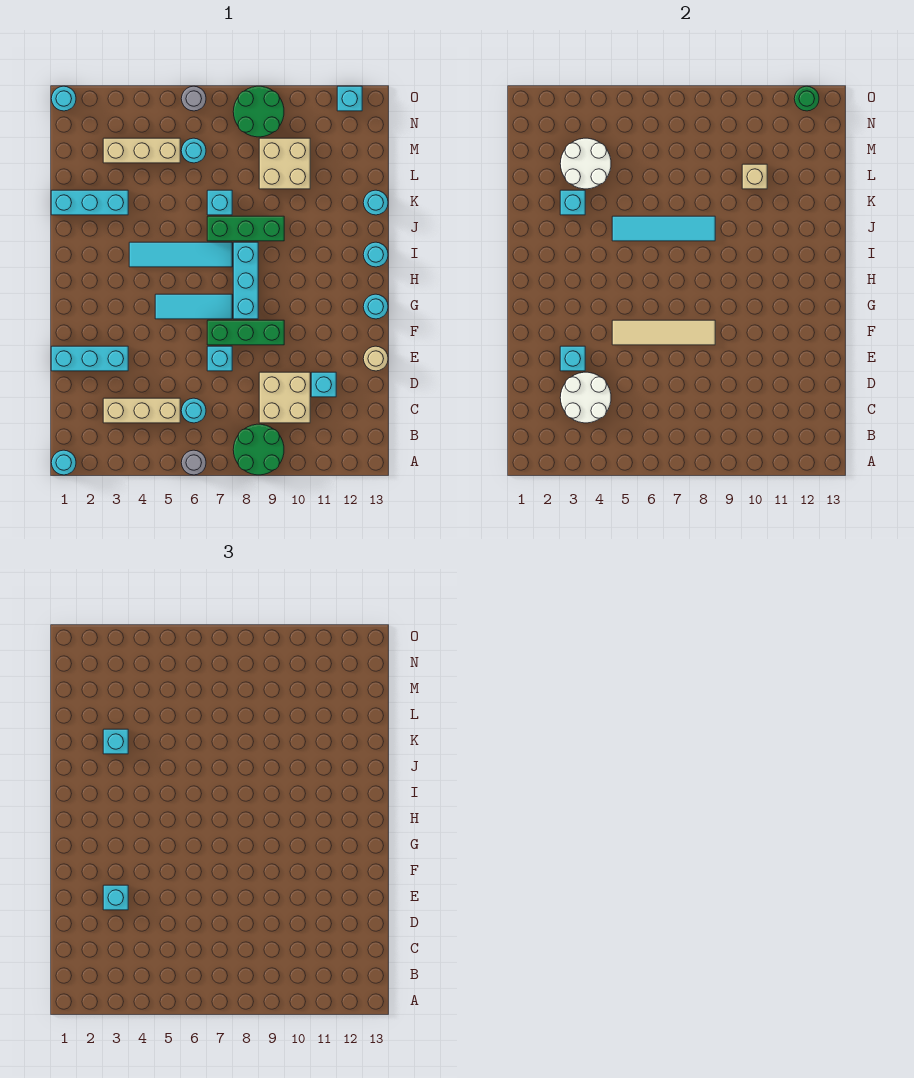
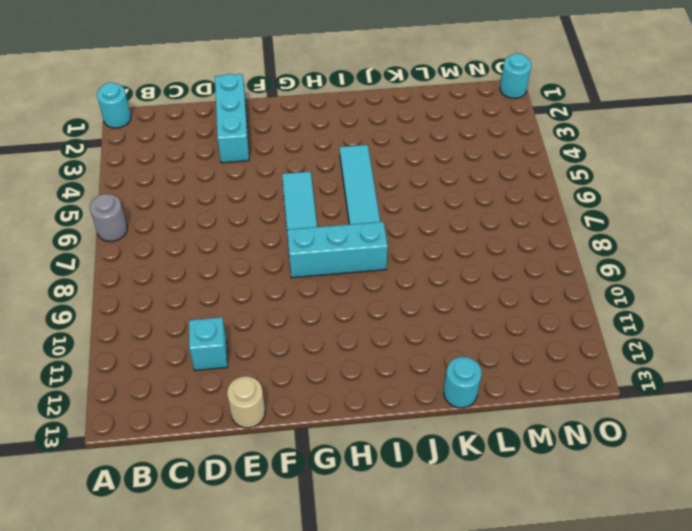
none -> green round brick A8:B9 level 1
none -> tan brick C3:C5 level 1
none -> cyan round brick C6 level 1
none -> tan brick C9:D10 level 1

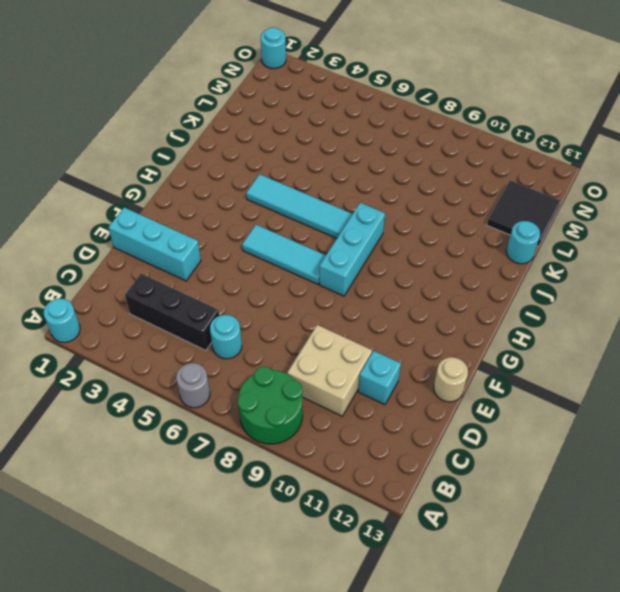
black brick C3:C5 level 1 -> tan brick C3:C5 level 1
black tile L12:M13 level 1 -> none
none -> cyan brick E7 level 1
none -> green brick F7:F9 level 1
none -> cyan round brick G13 level 1
none -> cyan round brick I13 level 1

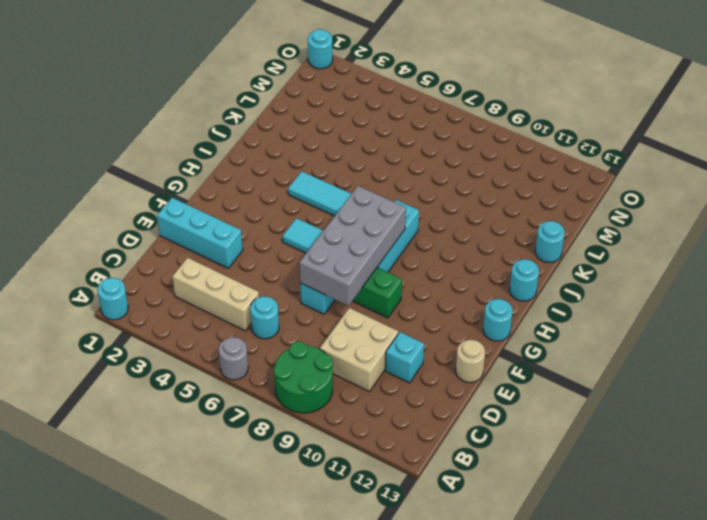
grey brick E7:H8 level 2 -> tan tile F5:F8 level 2
none -> green brick J7:J9 level 1
none -> cyan brick K1:K3 level 1
none -> cyan brick K7 level 1
none -> tan brick L9:M10 level 1

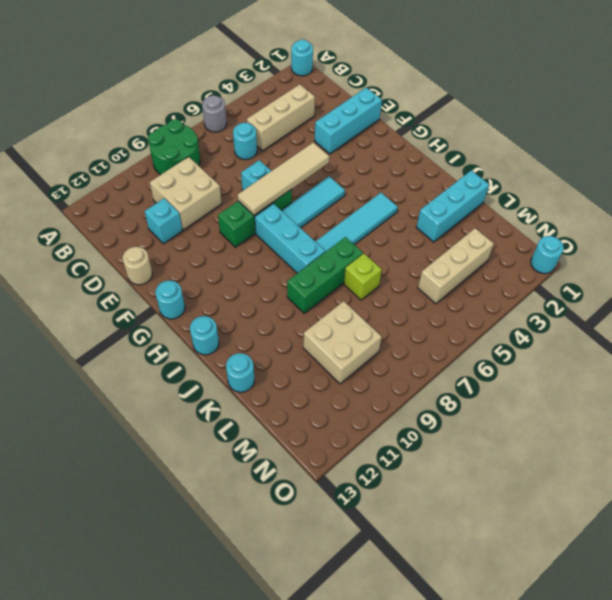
lime brick K7 level 1 -> cyan brick K7 level 1
none -> cyan round brick M6 level 1
none -> green round brick N8:O9 level 1
none -> grey round brick O6 level 1
none -> cyan brick O12 level 1

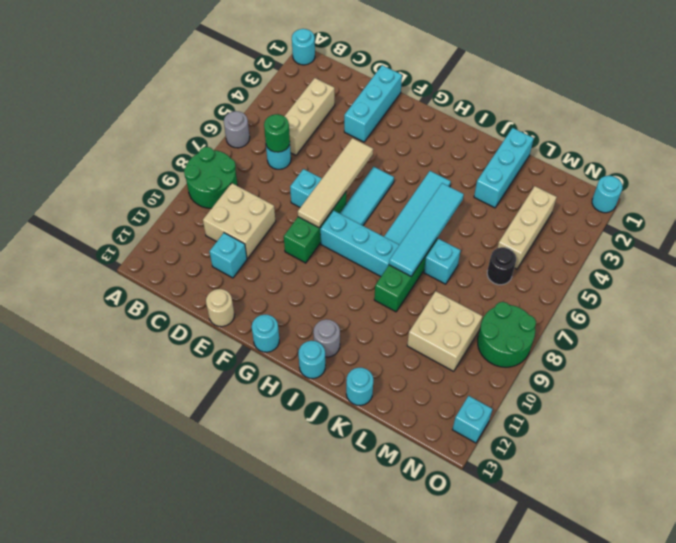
green round brick C6 level 2 -> green round brick O12 level 2
grey round brick I12 level 1 -> grey round brick O6 level 1
black round brick M6 level 1 -> cyan round brick M6 level 1
none -> white round brick C3:D4 level 2
none -> cyan brick E3 level 2
none -> cyan brick K3 level 2
none -> white round brick L3:M4 level 2

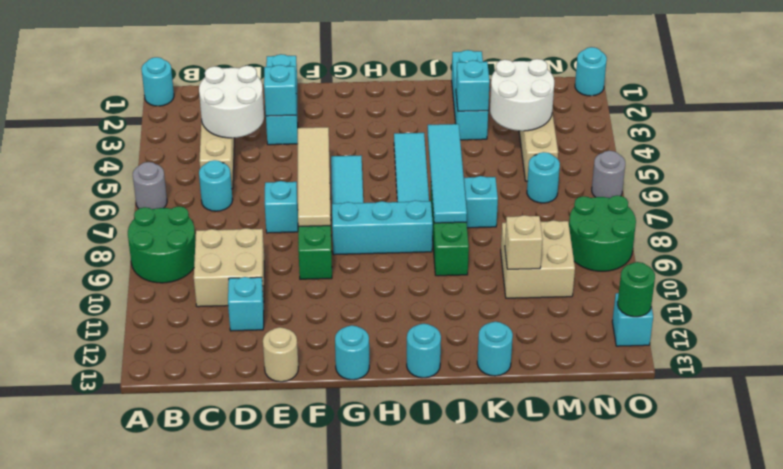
none -> cyan brick E3 level 3
none -> cyan brick K3 level 3

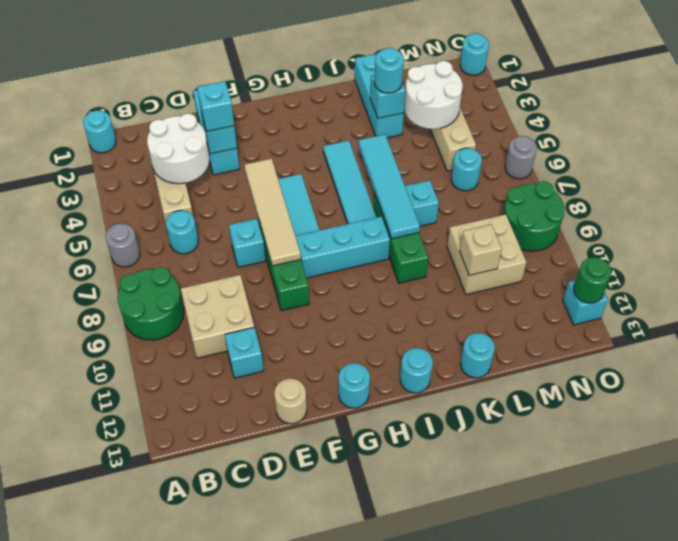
cyan round brick K3 level 3 -> cyan brick K3 level 3

